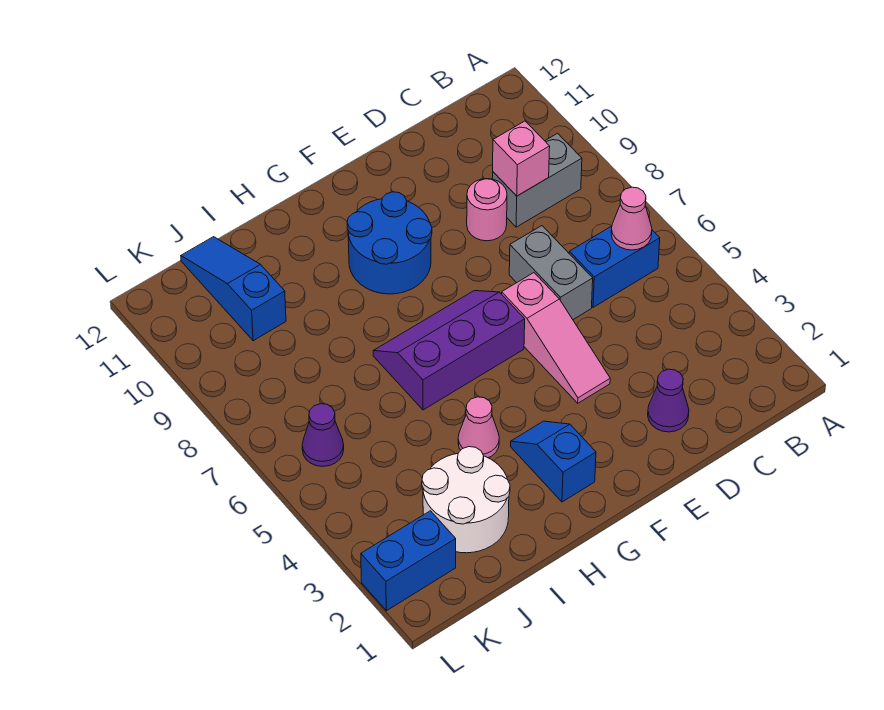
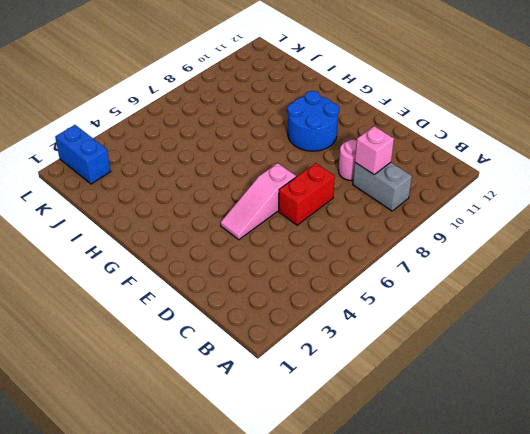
red brick D6:D7 level 1 -> grey brick D6:D7 level 1
none -> blue brick B6:C6 level 1
none -> purple cone D2 level 1
none -> purple slope F6:H7 level 1 top 6

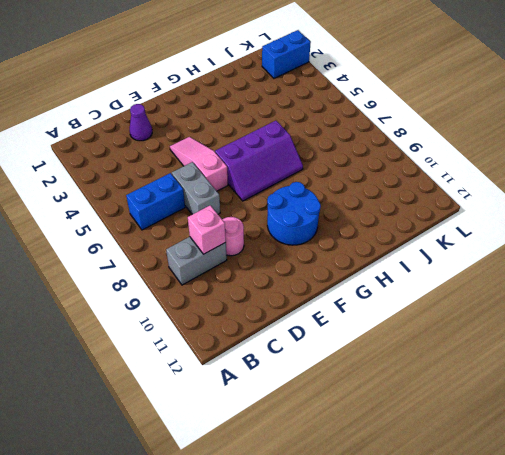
none -> blue slope G2:G3 level 1 top 2
none -> pink cone H4 level 1
none -> white round brick I2:J3 level 1

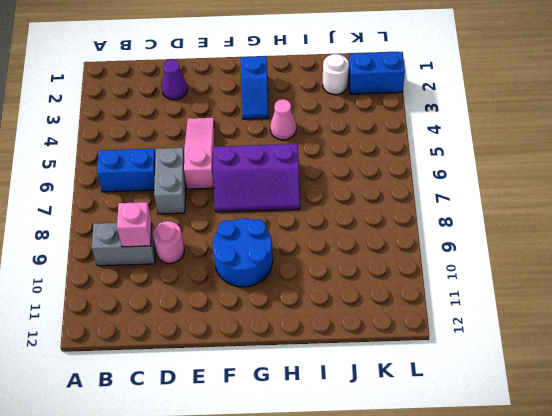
white round brick J2 level 1 -> white round brick I2:J3 level 1
none -> blue slope J10:J12 level 1 top 10
none -> purple cone K6 level 1
none -> pink cone B6 level 2

